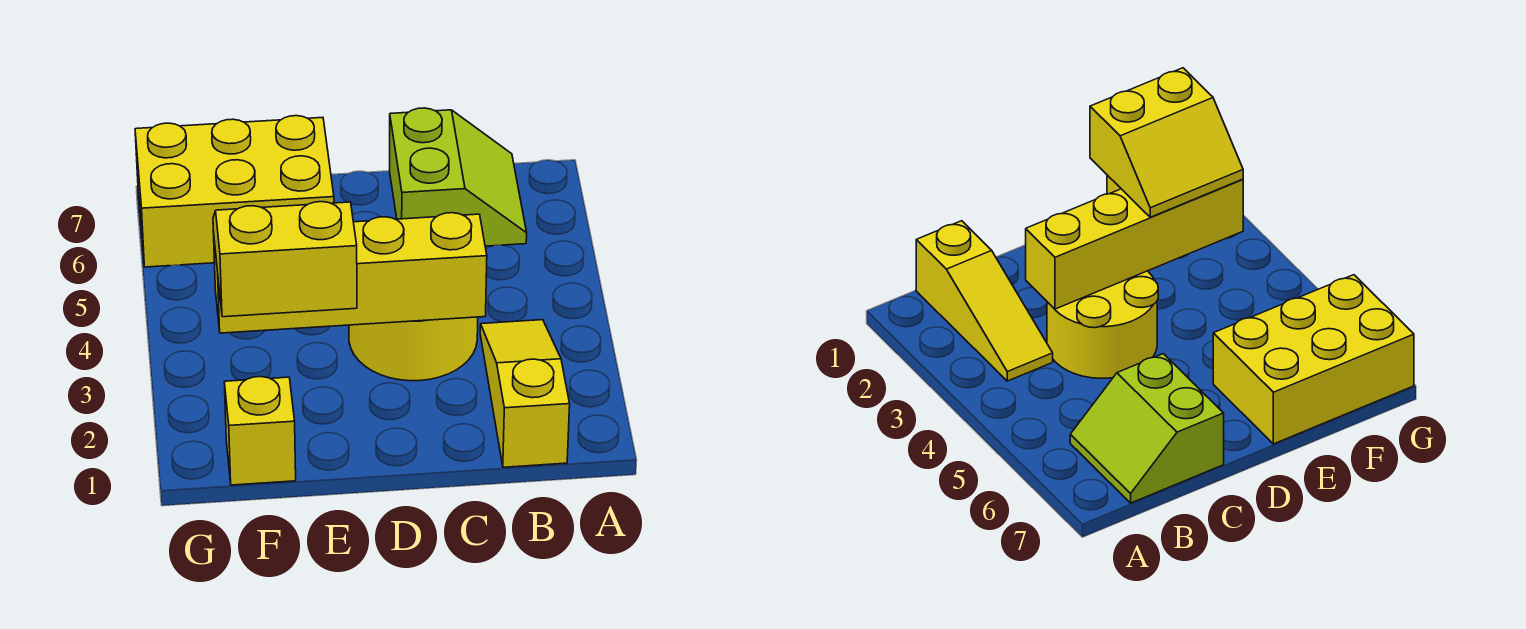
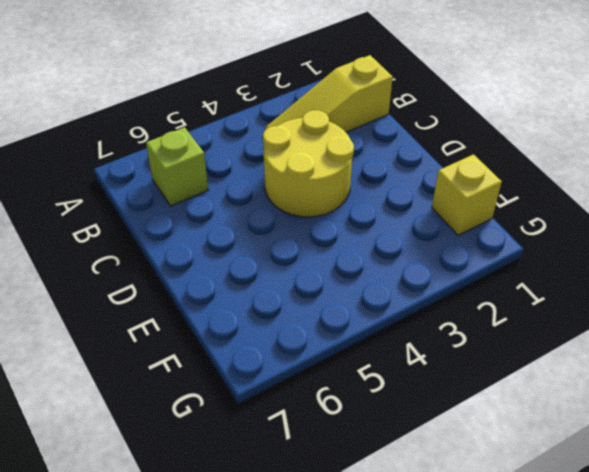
lime brick B6 level 1 -> lime slope B6:C7 level 1 top C
none -> yellow brick E6:G7 level 1
none -> yellow brick C3:F3 level 2

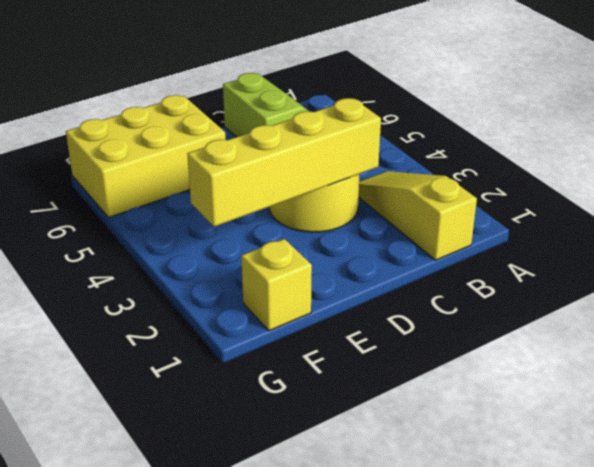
none -> yellow slope E2:F3 level 3 top 2

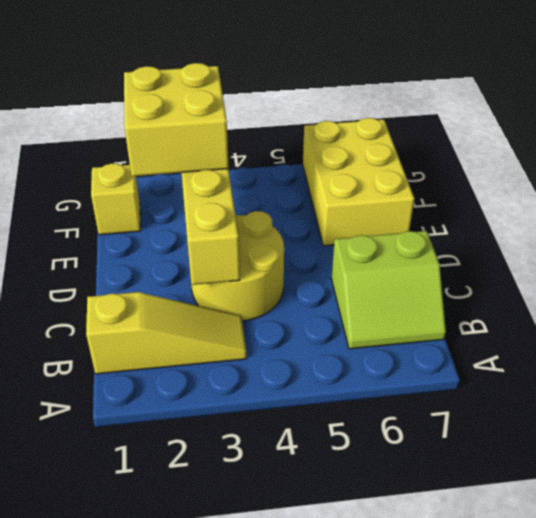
yellow brick E2:F3 level 3 -> yellow slope E2:F3 level 3 top 2

